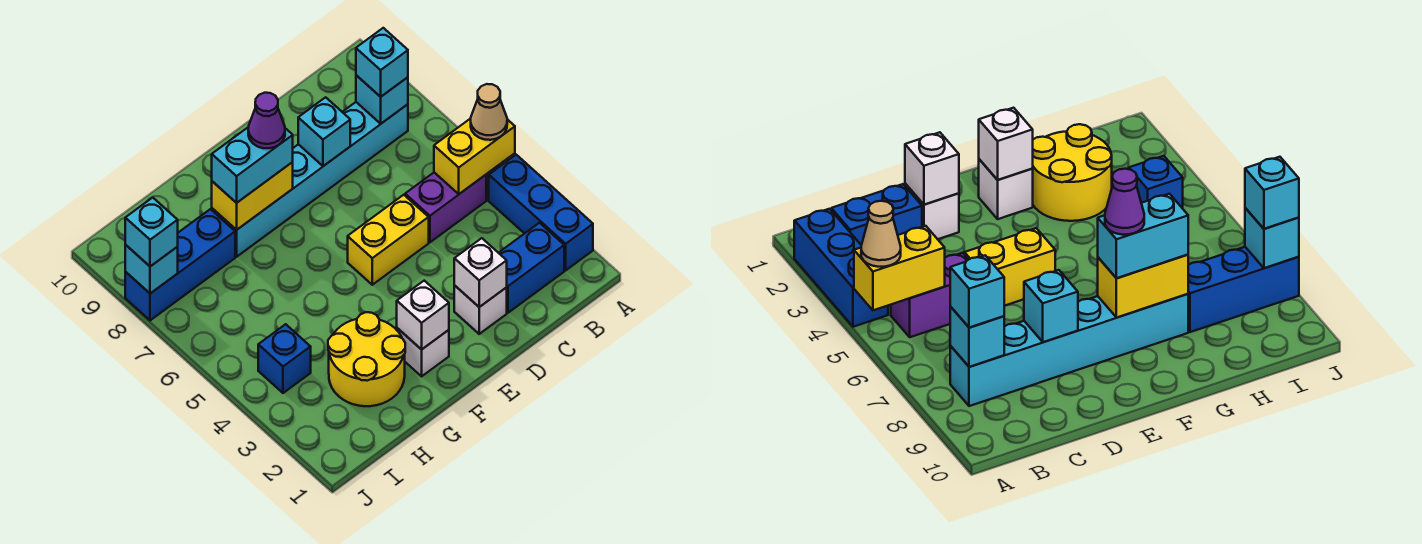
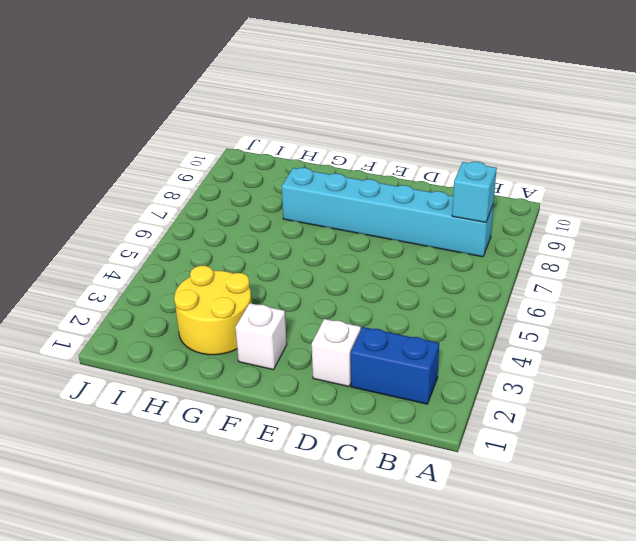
none -> blue brick A2:A4 level 1
none -> purple brick B5:C5 level 1
none -> yellow brick D5:E5 level 1

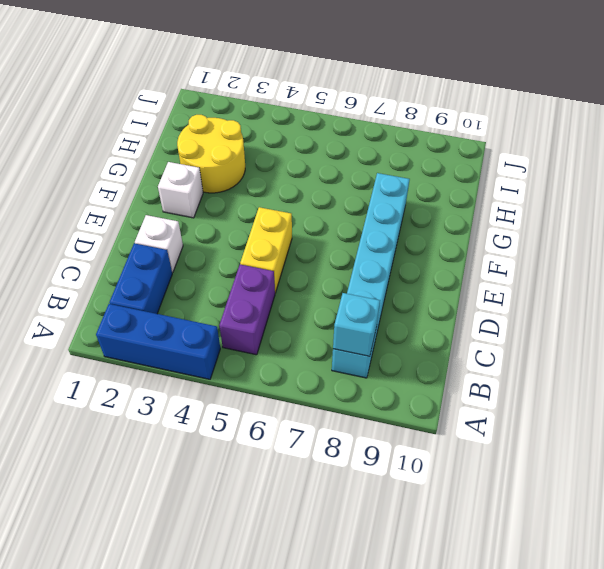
none -> blue brick H8:J8 level 1
none -> blue brick I4 level 1
none -> yellow brick A5:B5 level 2

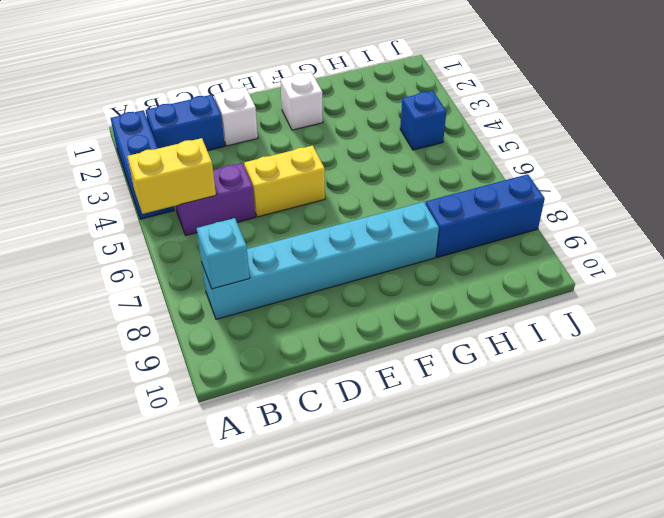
none -> yellow round brick G2:H3 level 1
none -> white brick D2 level 2
none -> cyan brick D8 level 2

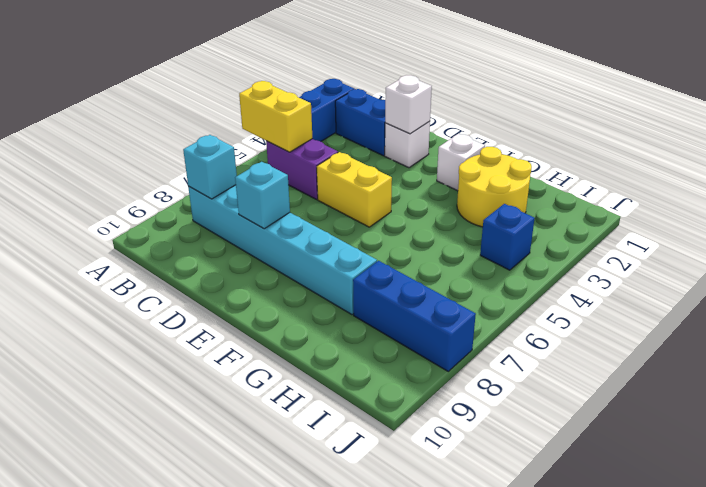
none -> white brick F2 level 2
none -> yellow brick F8:G8 level 2
none -> cyan brick J8 level 2

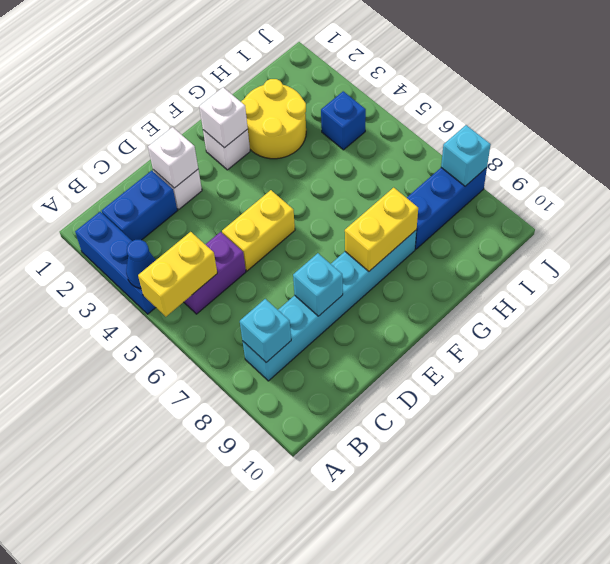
blue cone A4 level 2 -> none
none -> tan cone A5 level 3
none -> cyan brick B8 level 3
none -> cyan brick F8:G8 level 3

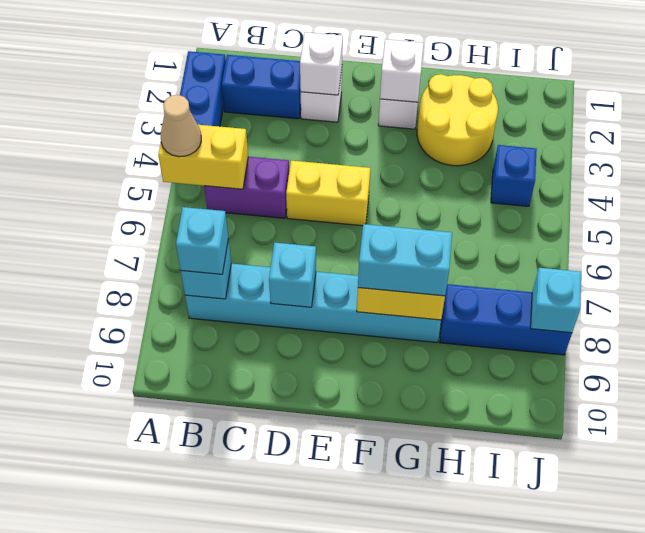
none -> cyan brick J8 level 3
none -> purple cone F8 level 4

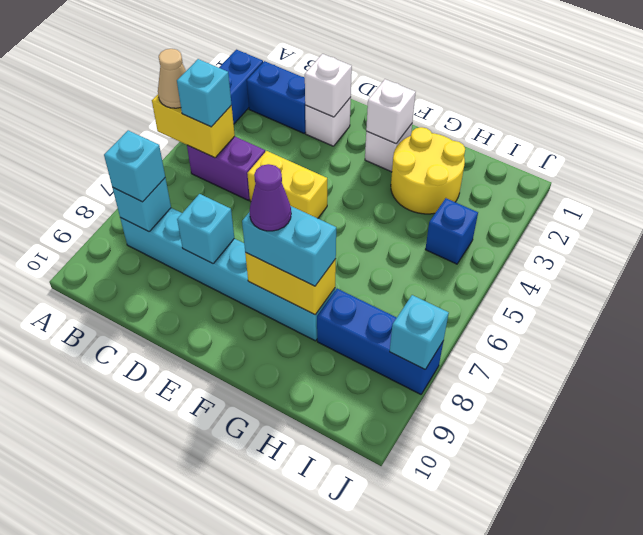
cyan brick B5 level 3 -> cyan brick J8 level 3

